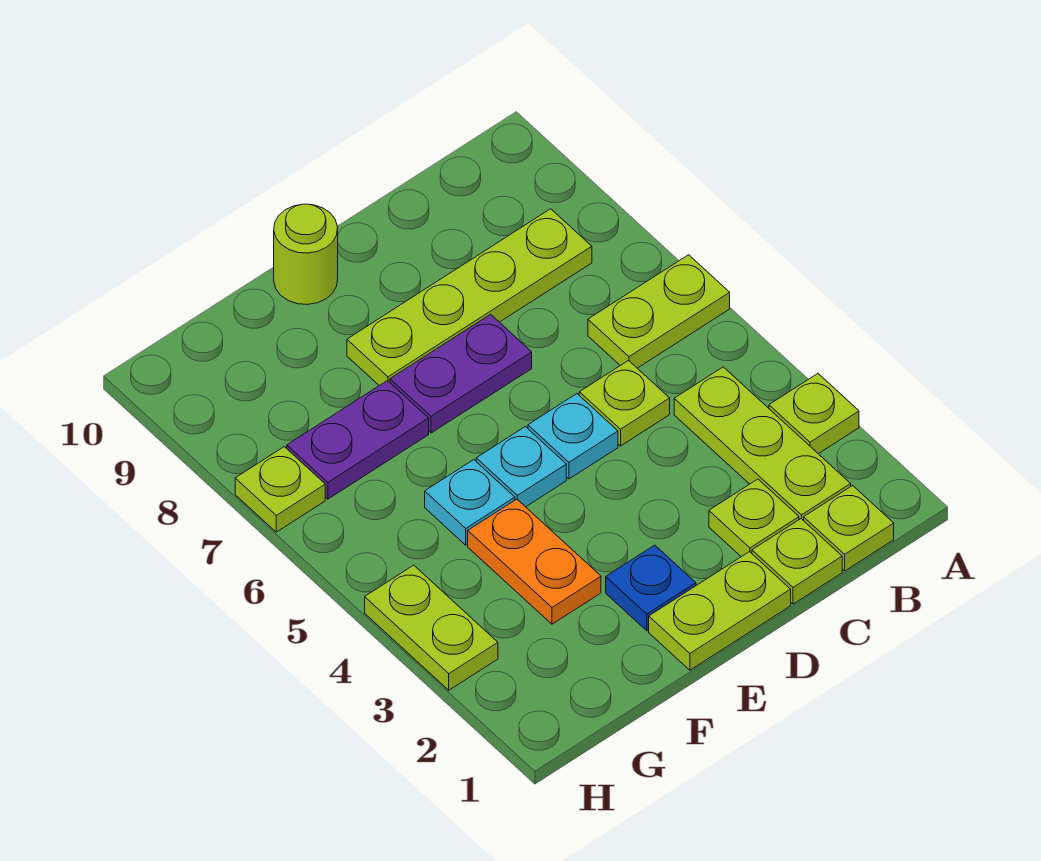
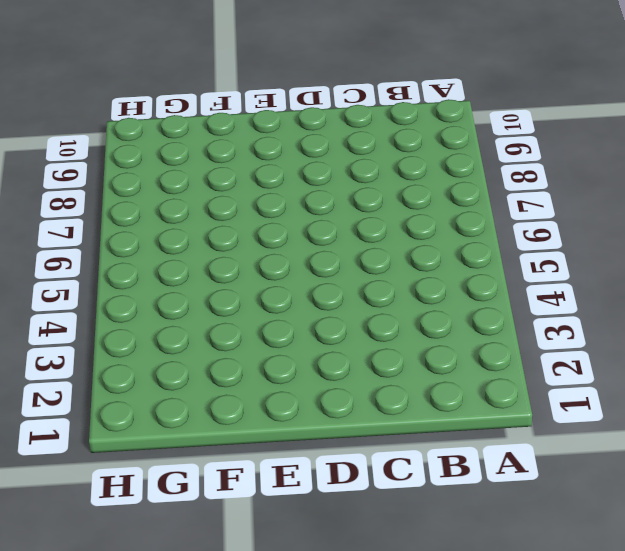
none -> lime plate A3 level 1
none -> lime plate A6:B6 level 1
none -> lime plate B1 level 1

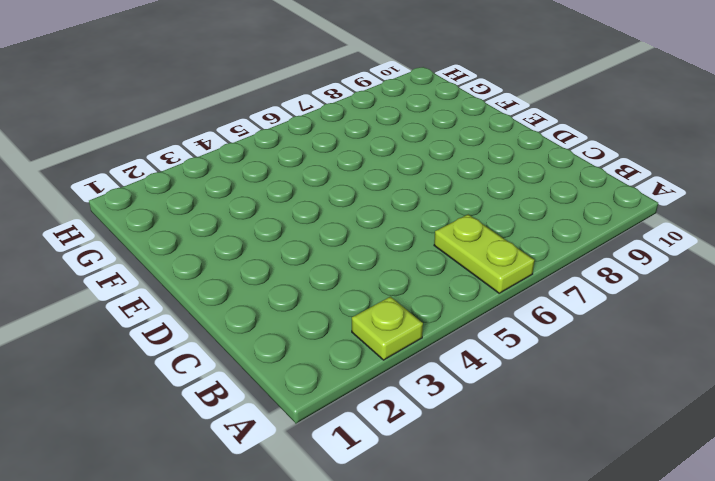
none -> lime plate B1 level 1
none -> lime plate B2:B4 level 1
none -> lime plate B8:E8 level 1

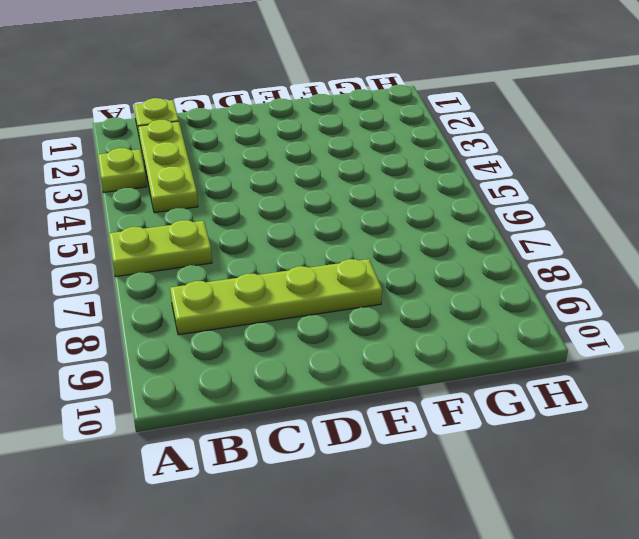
none -> lime plate C1 level 1
none -> lime plate C2 level 1
none -> lime plate C5 level 1

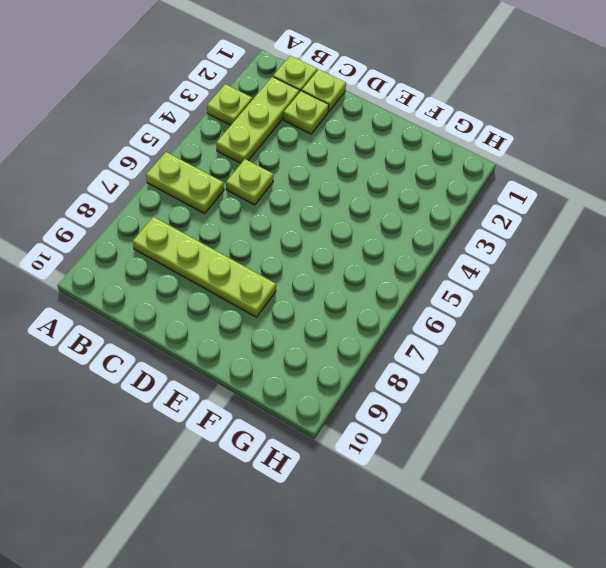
none -> lime plate D1:E1 level 1
none -> cyan plate D5 level 1
none -> purple plate D7:E7 level 1

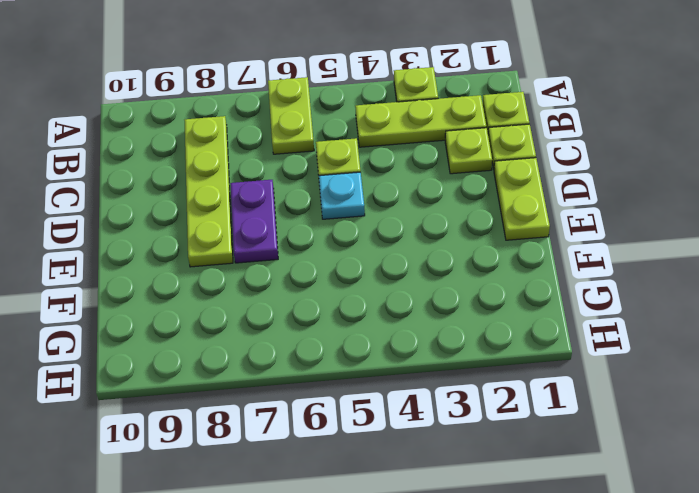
none -> blue plate E2 level 1
none -> cyan plate E5 level 1
none -> lime round brick E10 level 1

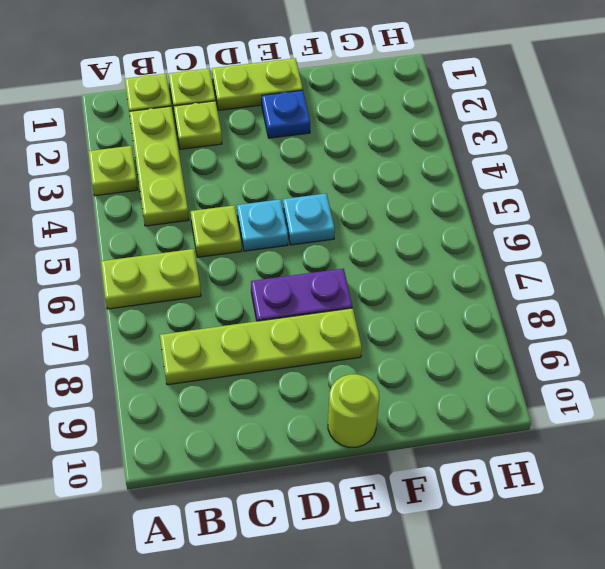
none -> orange plate F3:F4 level 1
none -> cyan plate F5 level 1
none -> purple plate F7:G7 level 1

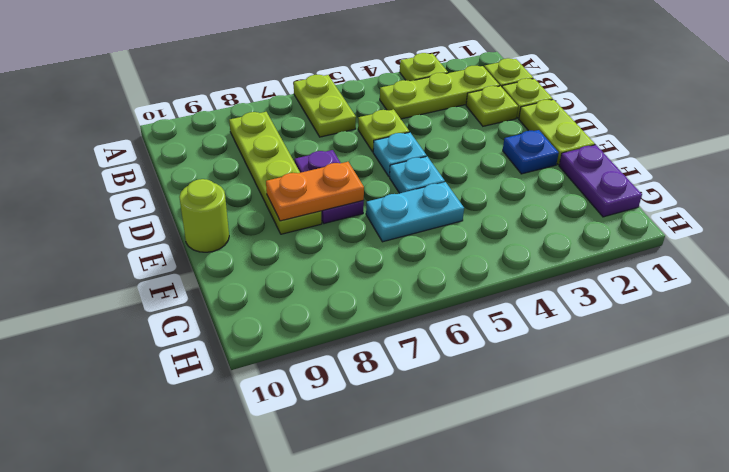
orange plate E7:E8 level 2 -> orange plate F3:F4 level 1
purple plate F1:G1 level 1 -> purple plate F7:G7 level 1
cyan plate F5:F6 level 1 -> cyan plate F5 level 1
none -> lime plate H3:H4 level 1
none -> lime plate H7 level 1

